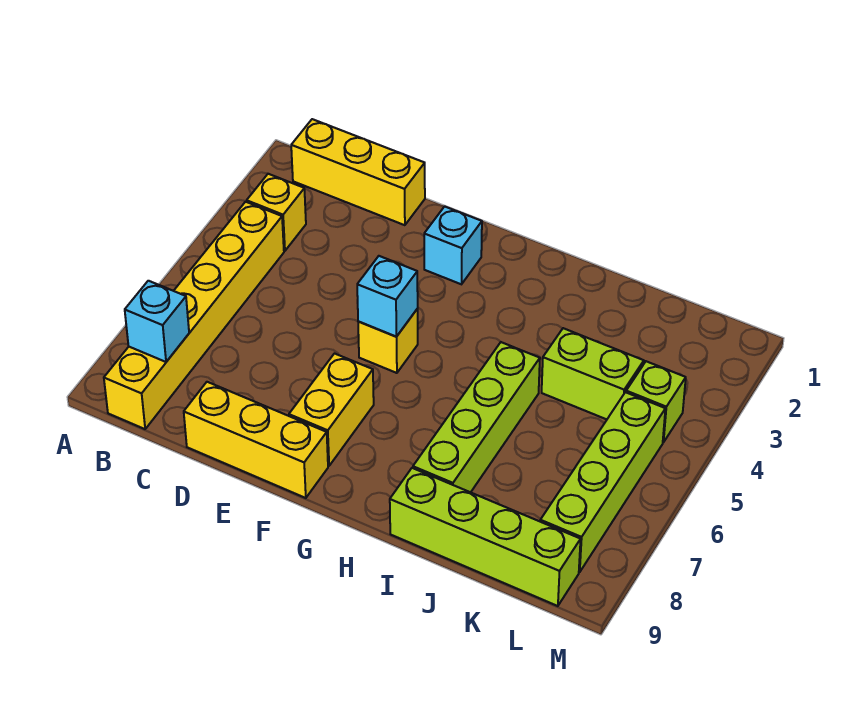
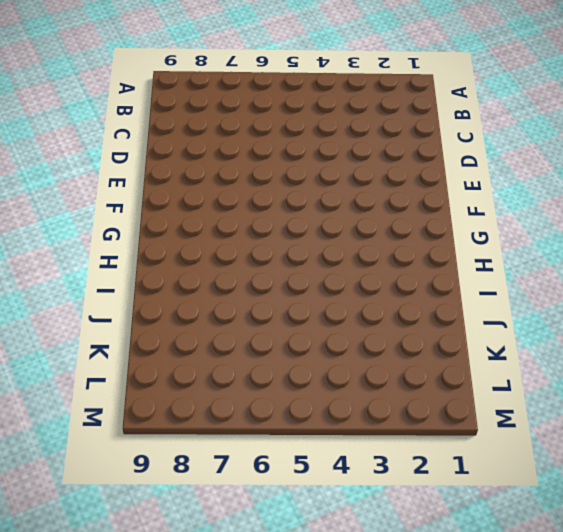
none -> yellow brick B1:D1 level 1
none -> yellow brick B3 level 1
none -> yellow brick B4:B9 level 1

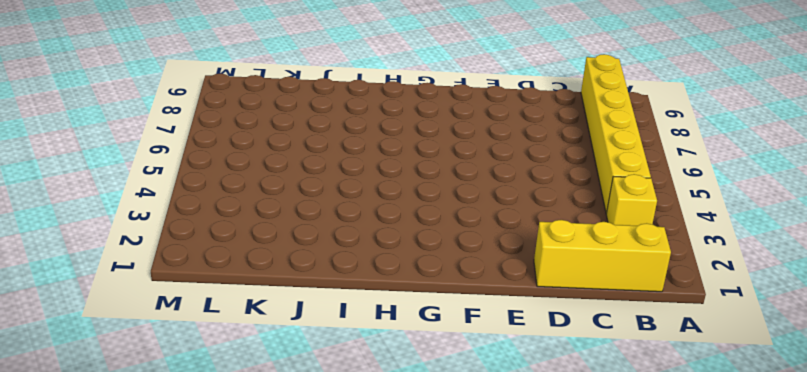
none -> yellow brick D9:F9 level 1
none -> cyan brick F2 level 1
none -> yellow brick F5 level 1

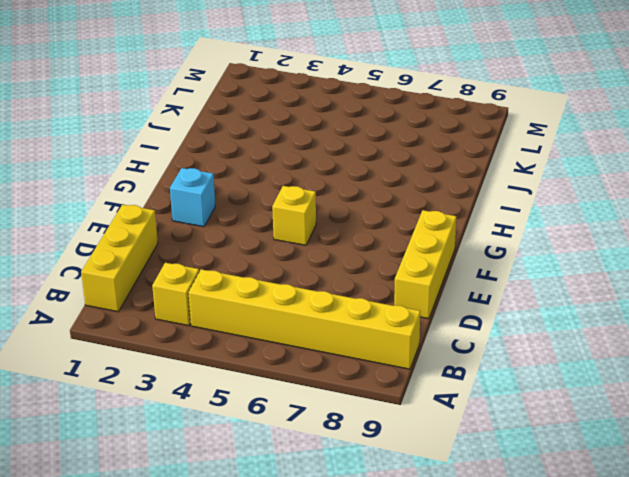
none -> yellow brick F7:F8 level 1
none -> lime brick I5:I8 level 1
none -> lime brick I9:L9 level 1

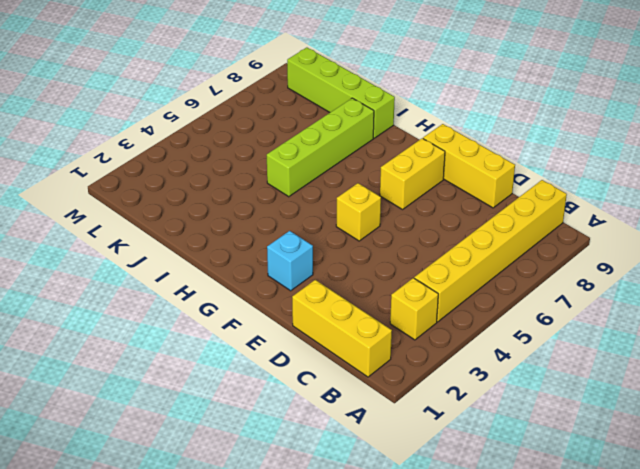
none -> lime brick J4:K4 level 1
none -> lime brick L4 level 1
none -> lime brick L5:L8 level 1

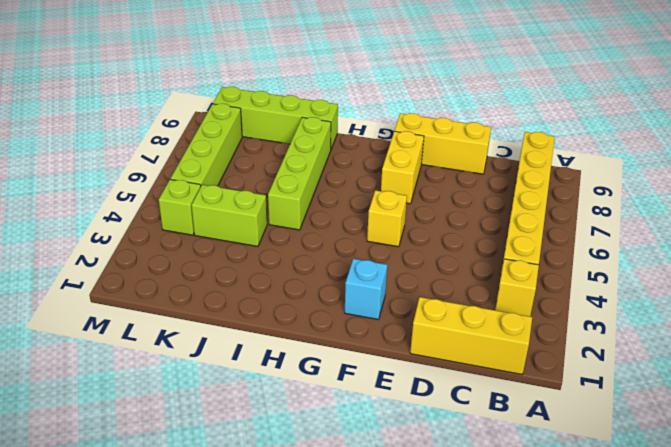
none -> cyan brick B8 level 2
none -> cyan brick F5 level 2

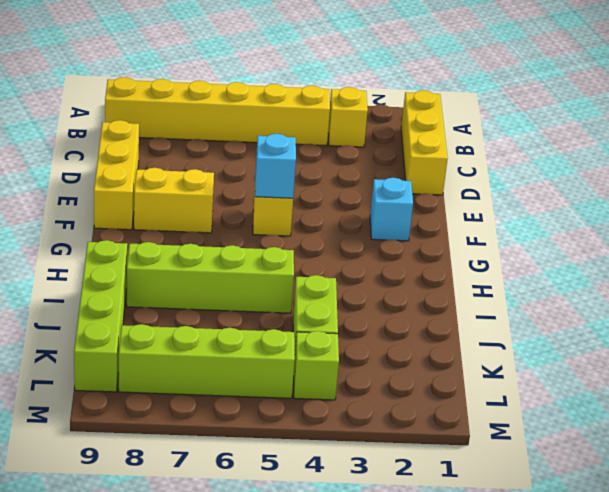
none -> cyan brick B8 level 2

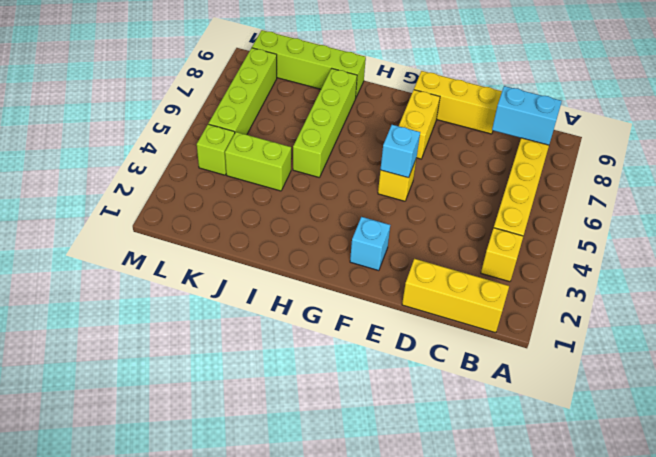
cyan brick B8:C8 level 2 -> cyan brick B8 level 2

